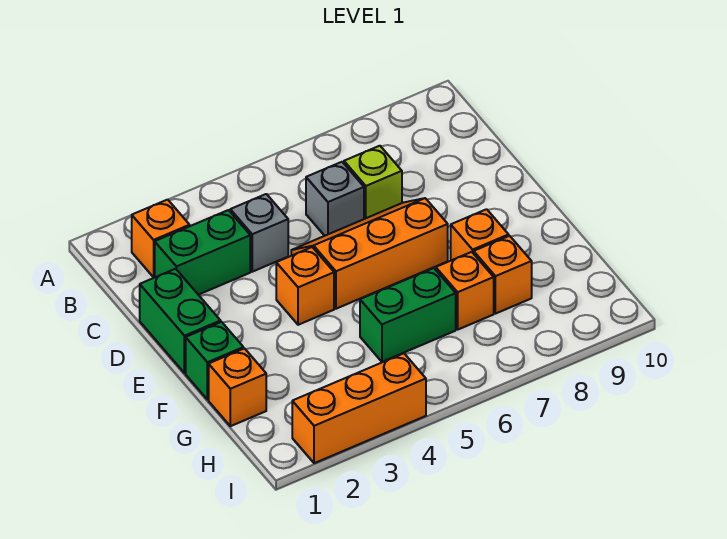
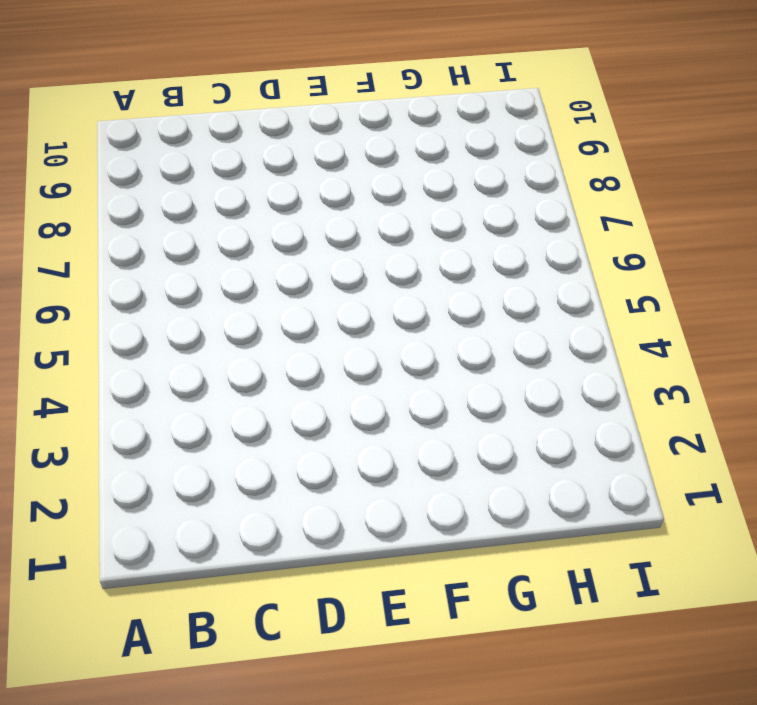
none -> orange brick B2 level 1
none -> green brick C2:C3 level 1
none -> grey brick C4 level 1

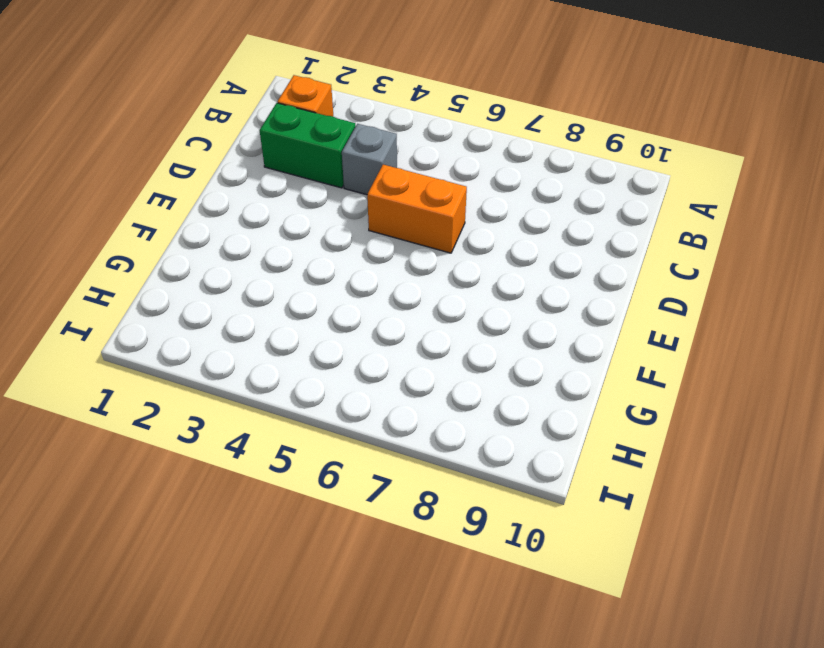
orange brick D5:D6 level 1 -> orange slope D5:E7 level 1 top E
none -> grey brick C6 level 1
none -> lime brick C7 level 1
none -> green brick D1:E1 level 1

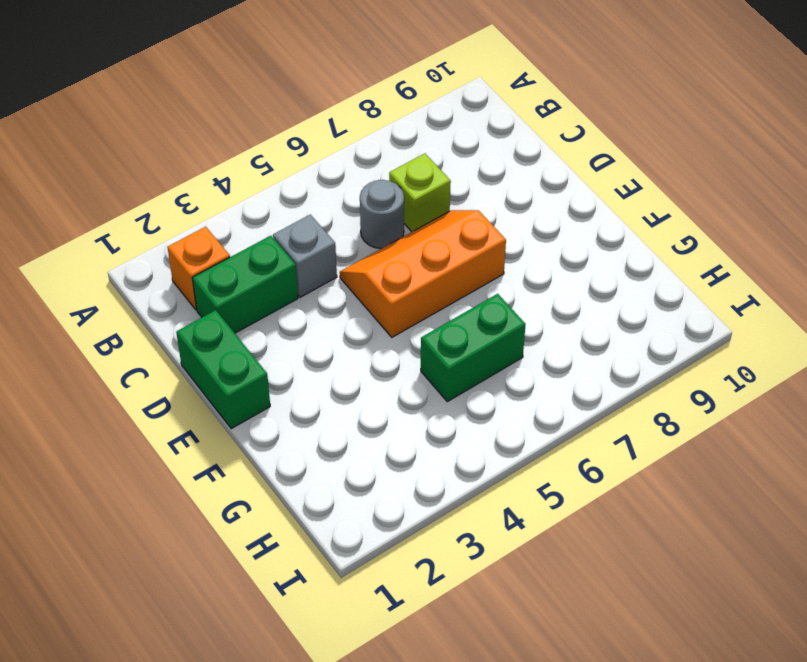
grey round brick C6 level 1 -> grey brick C6 level 1
none -> orange brick E4 level 1
none -> green brick F1 level 1
none -> orange brick F8 level 1

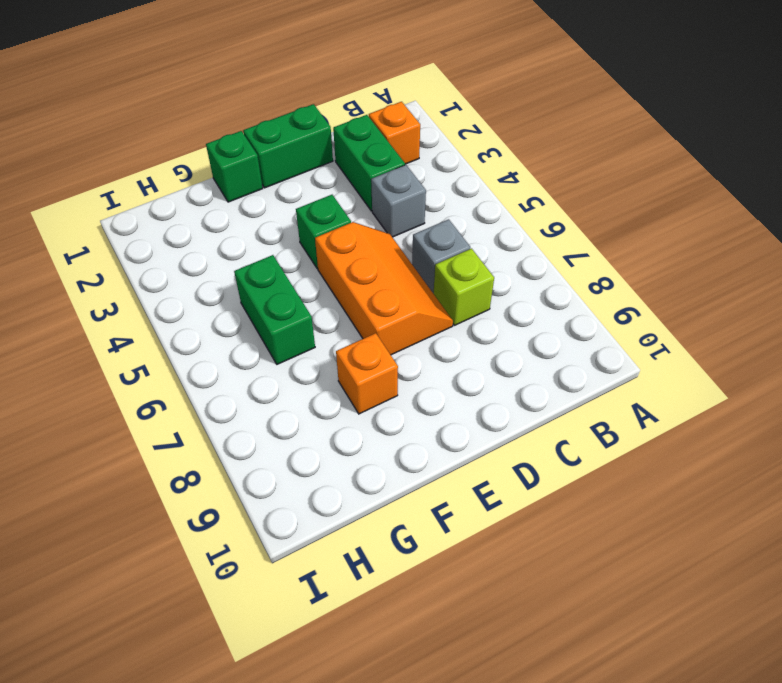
green brick E4 level 1 -> orange brick E4 level 1
none -> orange brick G1 level 1
none -> orange brick G7 level 1
none -> orange brick G8 level 1

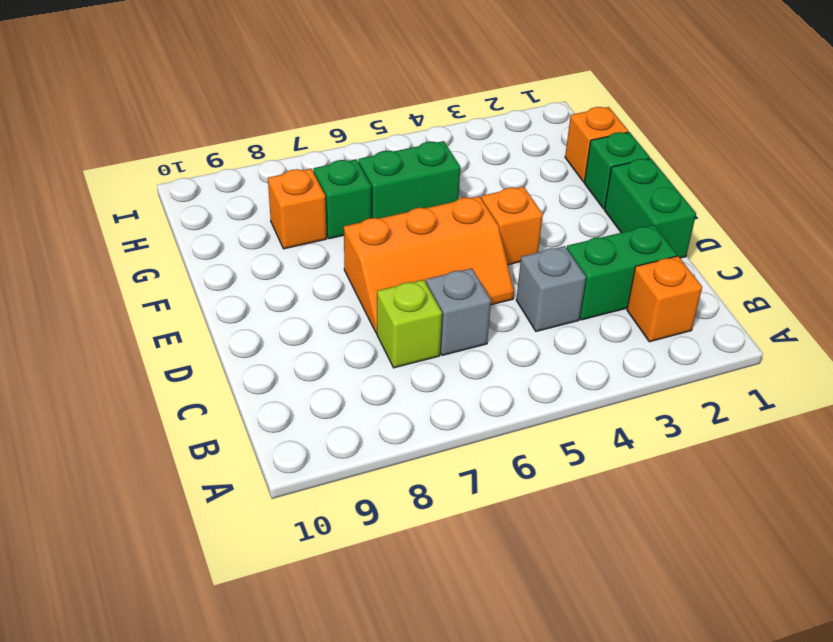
green brick G7 level 1 -> orange brick G7 level 1
none -> orange brick F8 level 1
none -> orange brick I2:I4 level 1

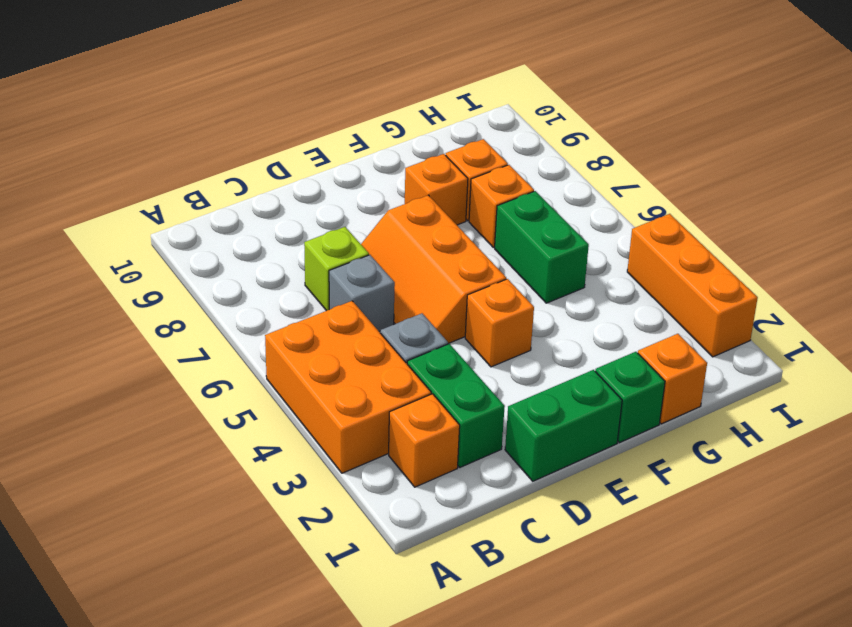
orange brick A3:B5 level 1 -> none

